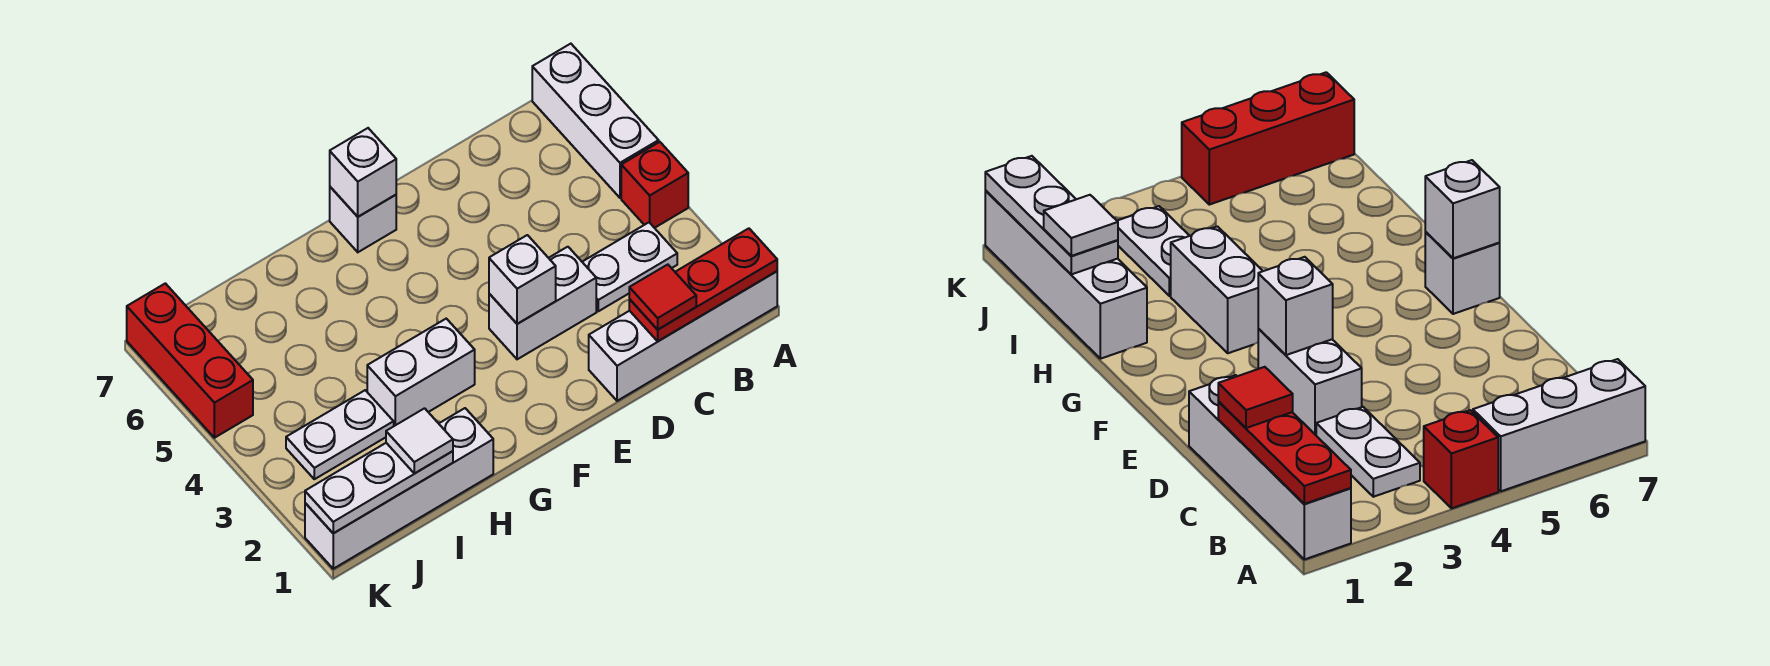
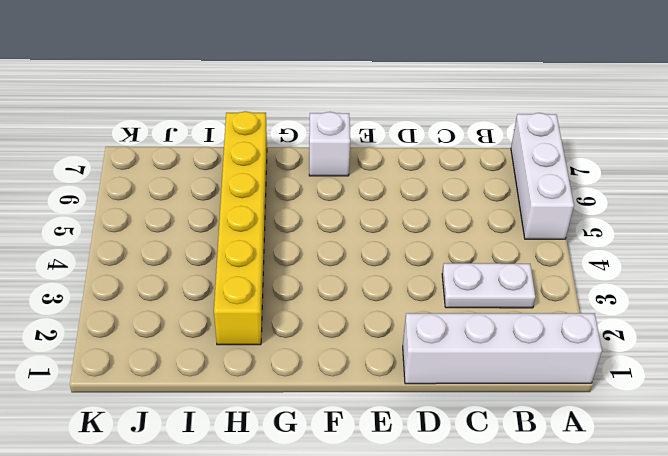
yellow brick H2:H7 level 1 -> white brick G3:H3 level 1
none -> red brick A4 level 1
none -> white brick D3:E3 level 1
none -> white brick H1:K1 level 1

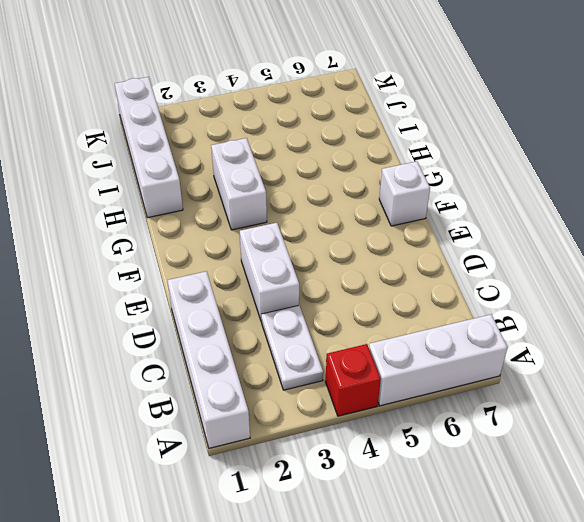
none -> white plate I3:J3 level 1
none -> red brick K5:K7 level 1
none -> red plate A1:C1 level 2

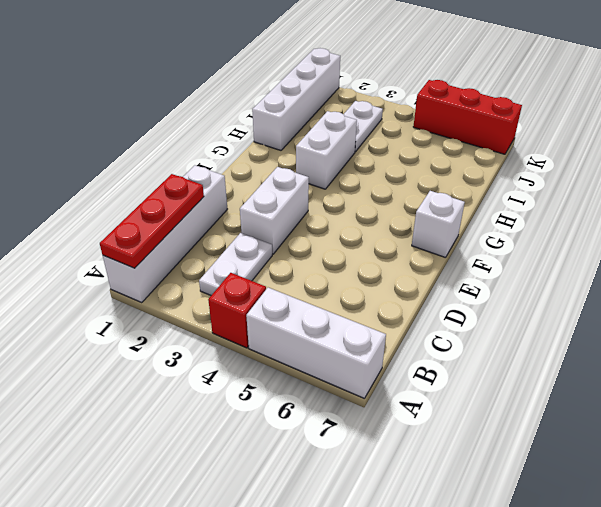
none -> white brick E3 level 2
none -> white brick F7 level 2
none -> white plate I1:K1 level 2

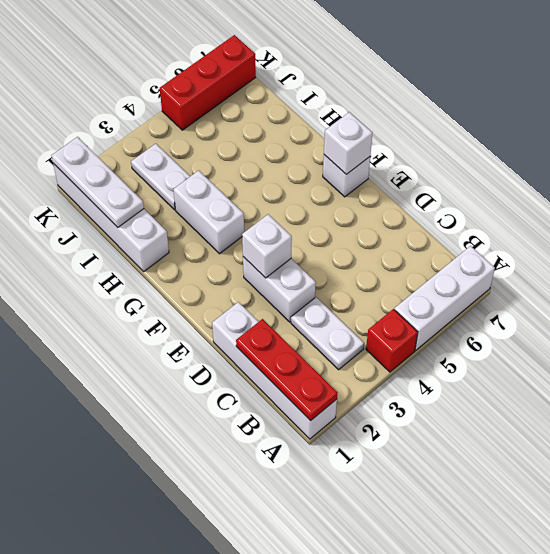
none -> red tile C1 level 3
none -> white tile I1 level 3

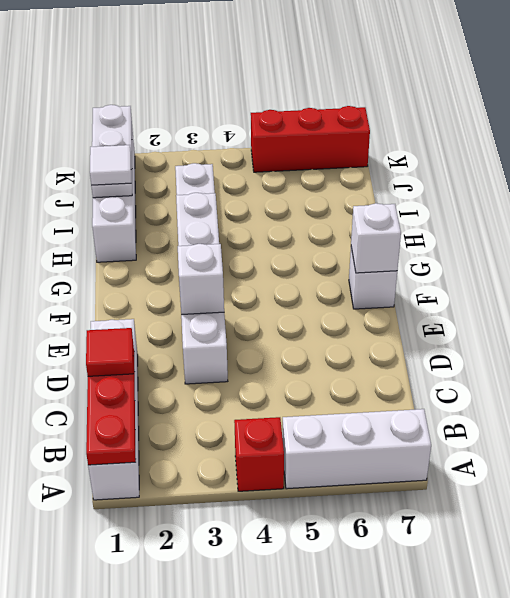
none -> white plate B3:C3 level 1

